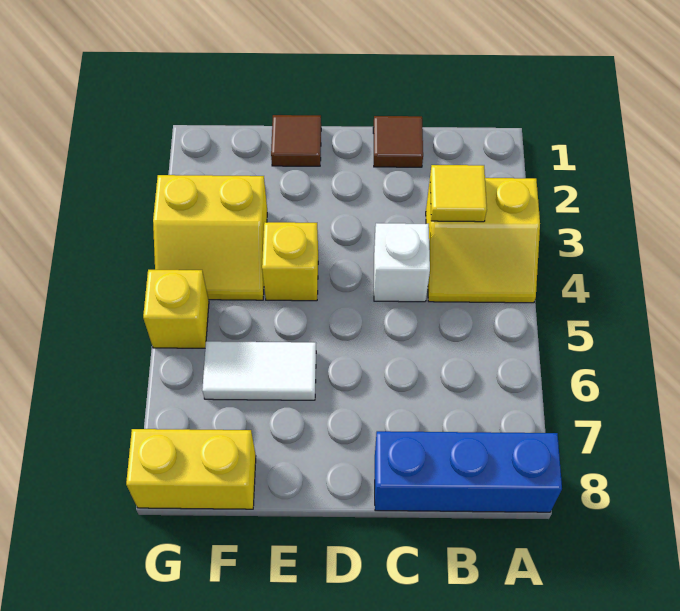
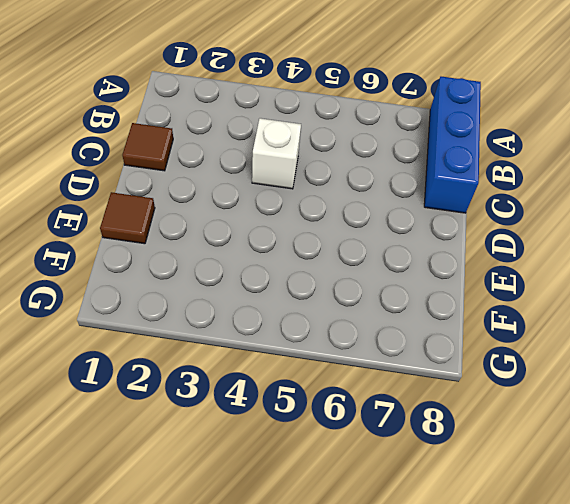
none -> yellow slope A3:B4 level 1 top 3
none -> yellow brick E4 level 1

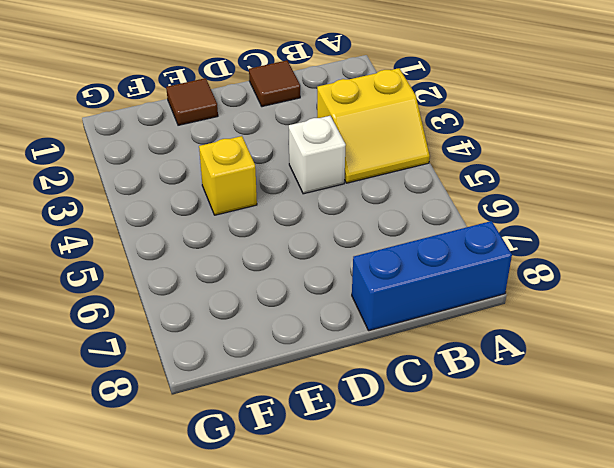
none -> white tile E6:F6 level 1
none -> yellow slope F3:G4 level 1 top 3

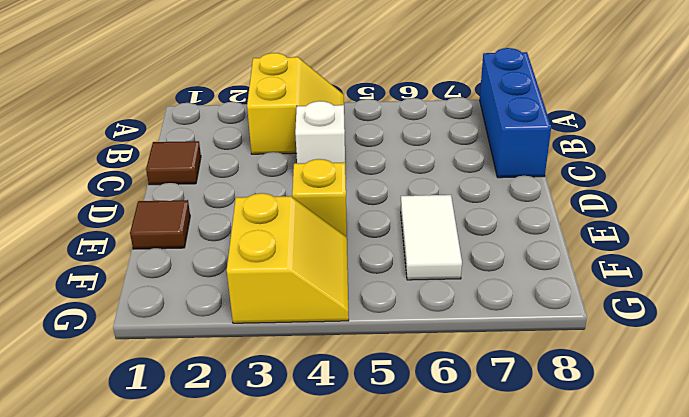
none -> yellow brick F8:G8 level 1
none -> yellow brick G5 level 1

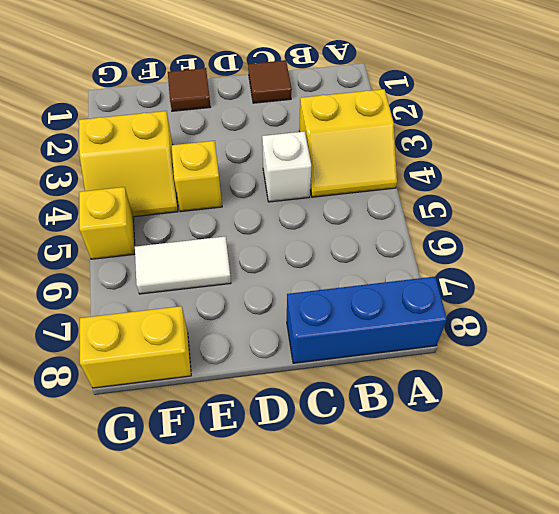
none -> yellow tile B3 level 2

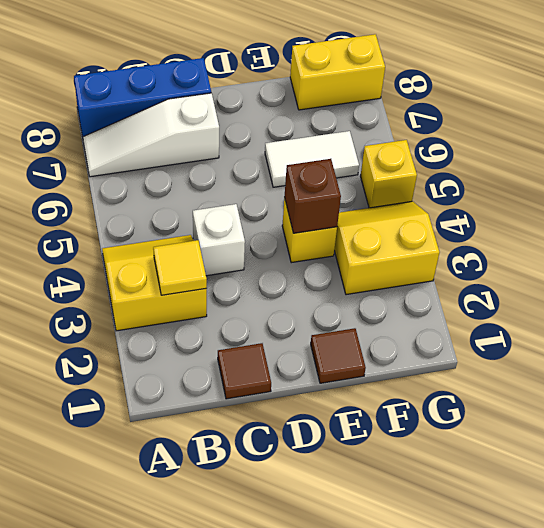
white slope A7:C7 level 1 top C -> none
brown brick E4 level 2 -> none

